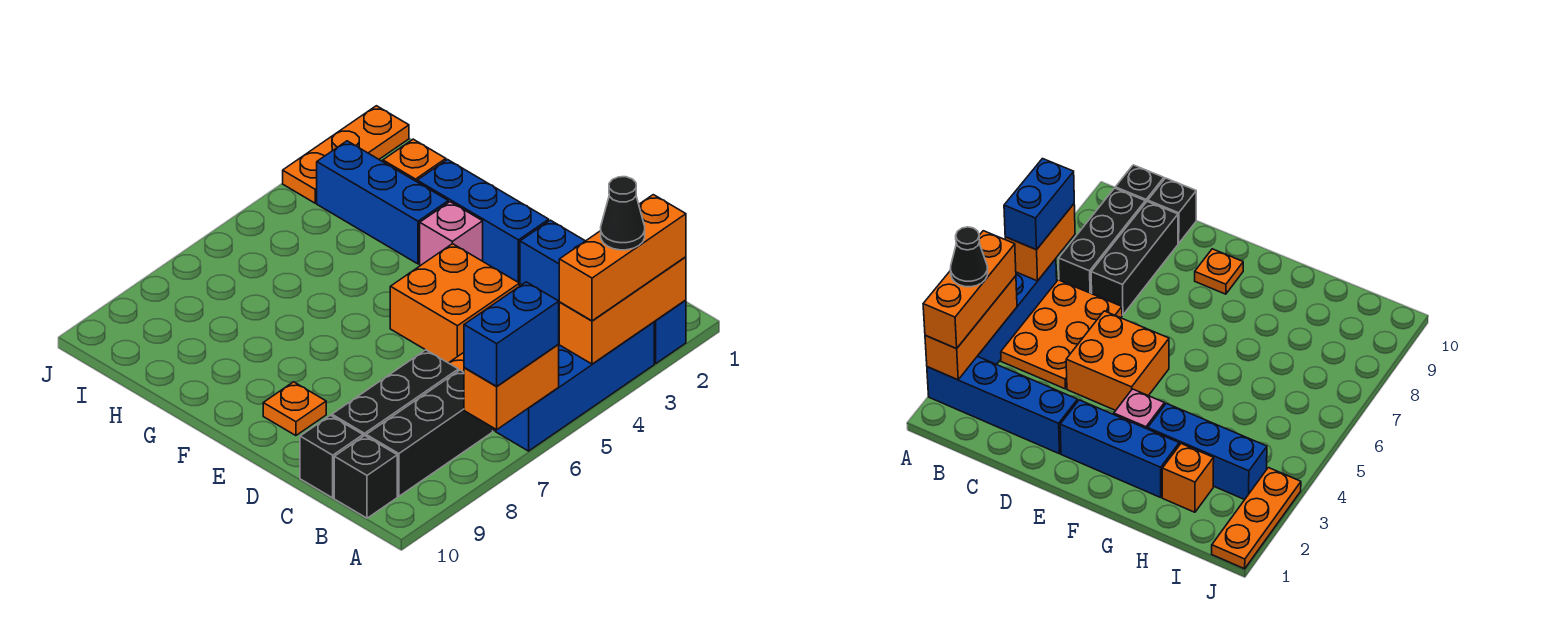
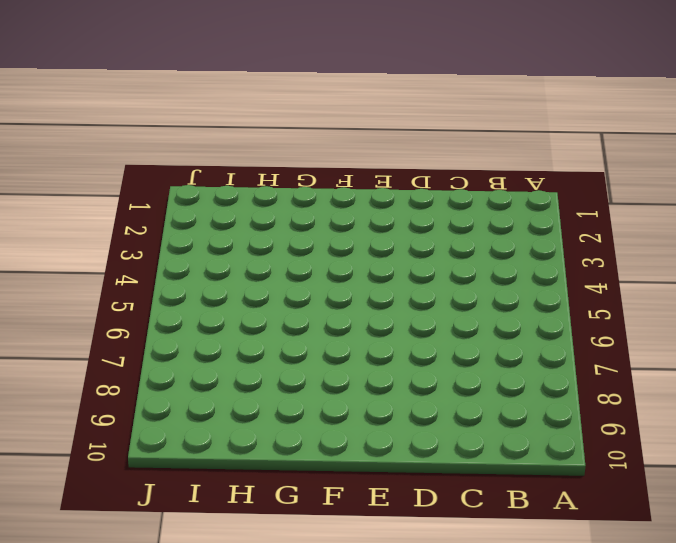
none -> blue brick A2:D2 level 1
none -> blue brick A3:A6 level 1
none -> orange plate B4:C6 level 1

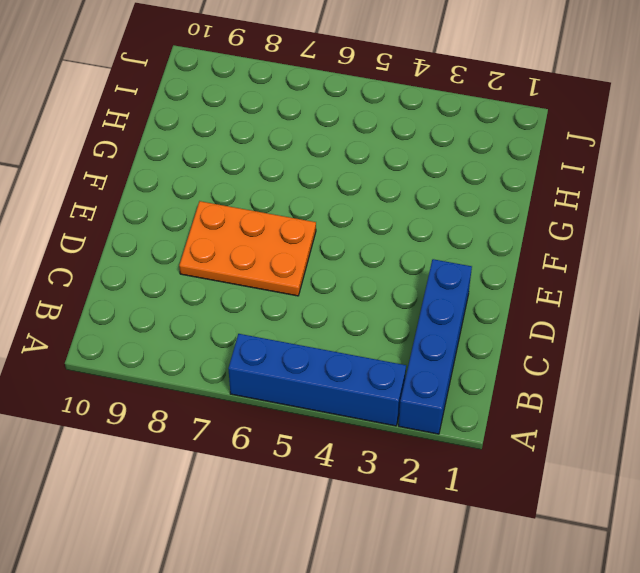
orange plate D6:E8 level 1 -> orange plate B4:C6 level 1
none -> black brick B7:B9 level 1
none -> black brick B10 level 1
none -> black brick C7:C9 level 1

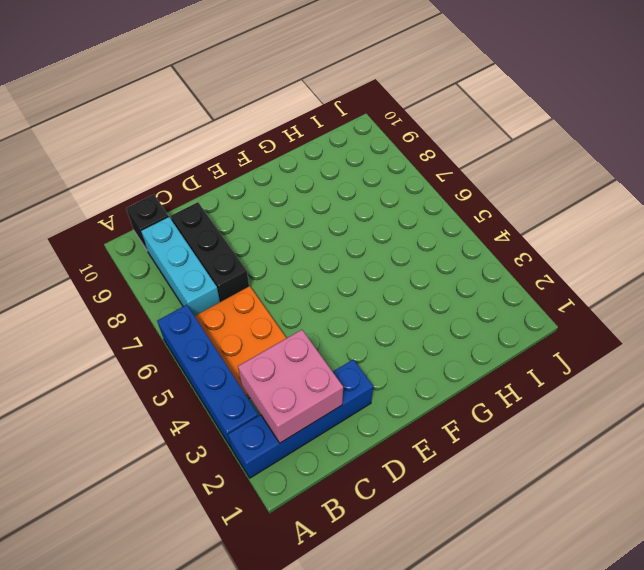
pink brick B2:C3 level 2 -> none
cyan brick B7:B9 level 1 -> black brick B7:B9 level 1
none -> black brick C10 level 1
none -> orange brick D4:E5 level 1
none -> blue brick E2:G2 level 1

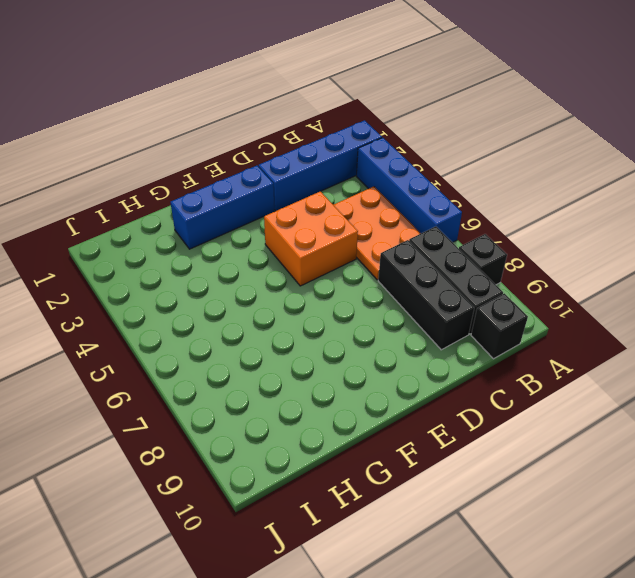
black brick A8 level 1 -> black brick C10 level 1
none -> orange plate E9 level 1
none -> pink brick F3 level 1
none -> blue brick G3:I3 level 1

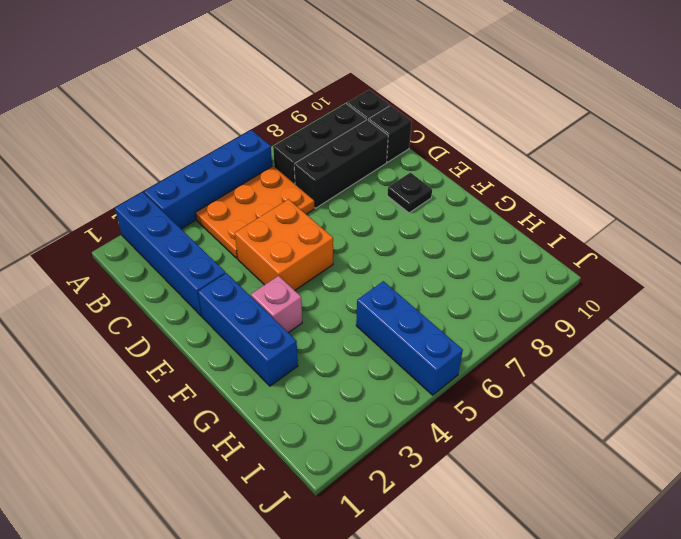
black plate E9 level 1 -> orange plate E9 level 1
blue brick H5:J5 level 1 -> blue brick G3:I3 level 1
none -> orange brick H2 level 1
none -> orange plate J1:J3 level 1
none -> orange brick A2:A4 level 2

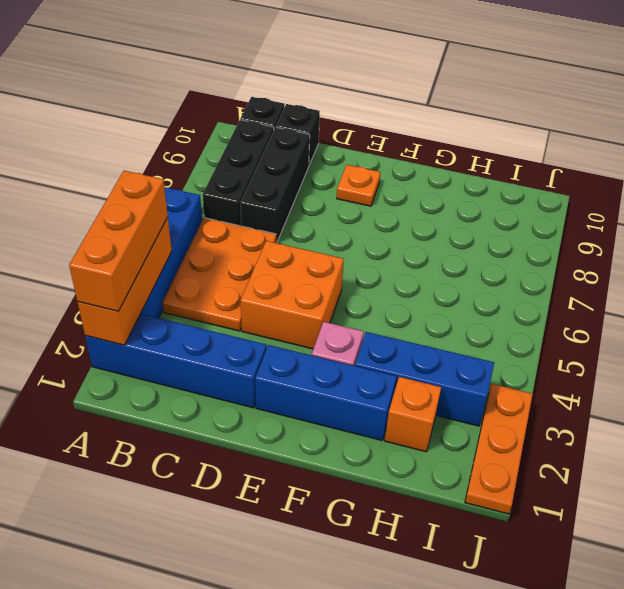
none -> orange brick A6:A7 level 2
none -> blue brick A6:A7 level 3
none -> black cone A3 level 4

